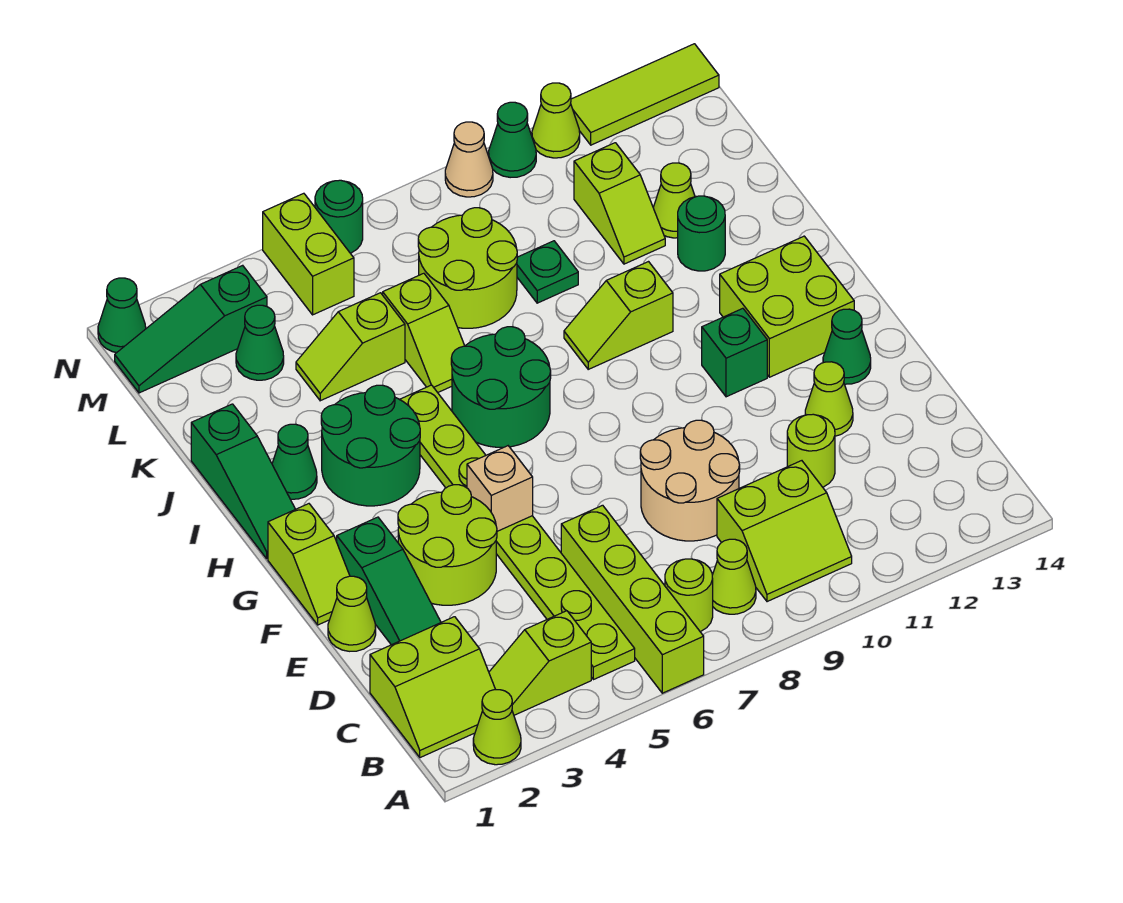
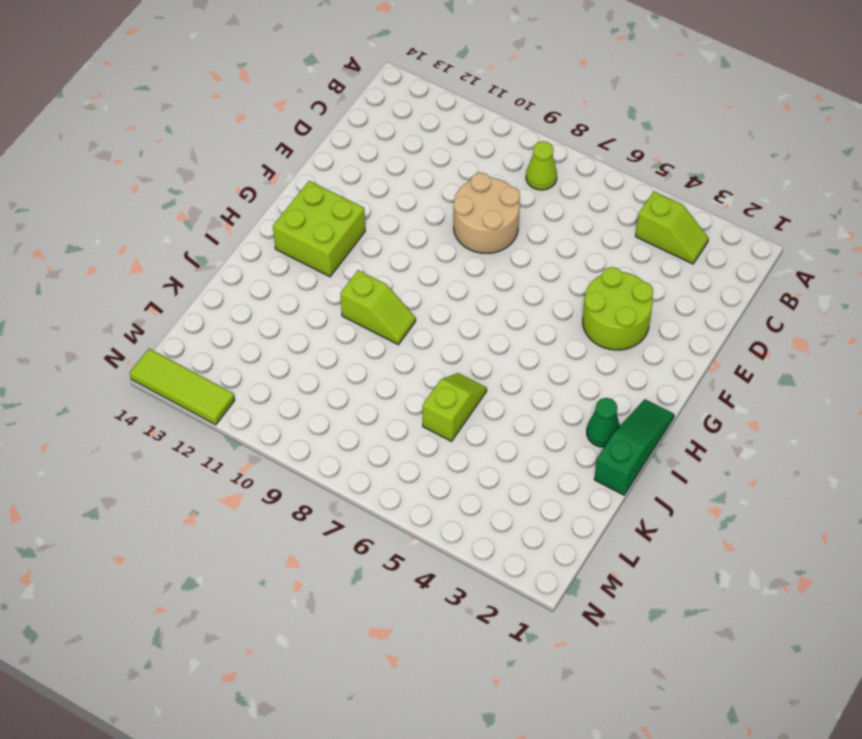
none -> lime cone A2 level 1
none -> lime brick A6:D6 level 1
none -> lime slope B1:C2 level 1 top C
none -> lime plate B5:I5 level 1

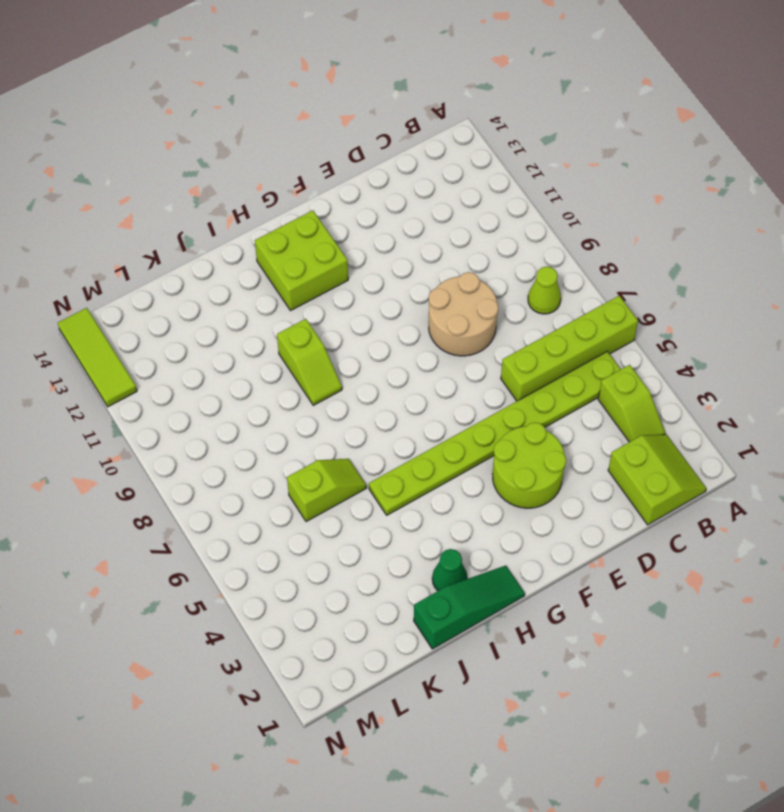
none -> lime cone A2 level 1
none -> lime round brick B7 level 1
none -> lime slope B9:C10 level 1 top C
none -> green slope D2:F2 level 1 top F

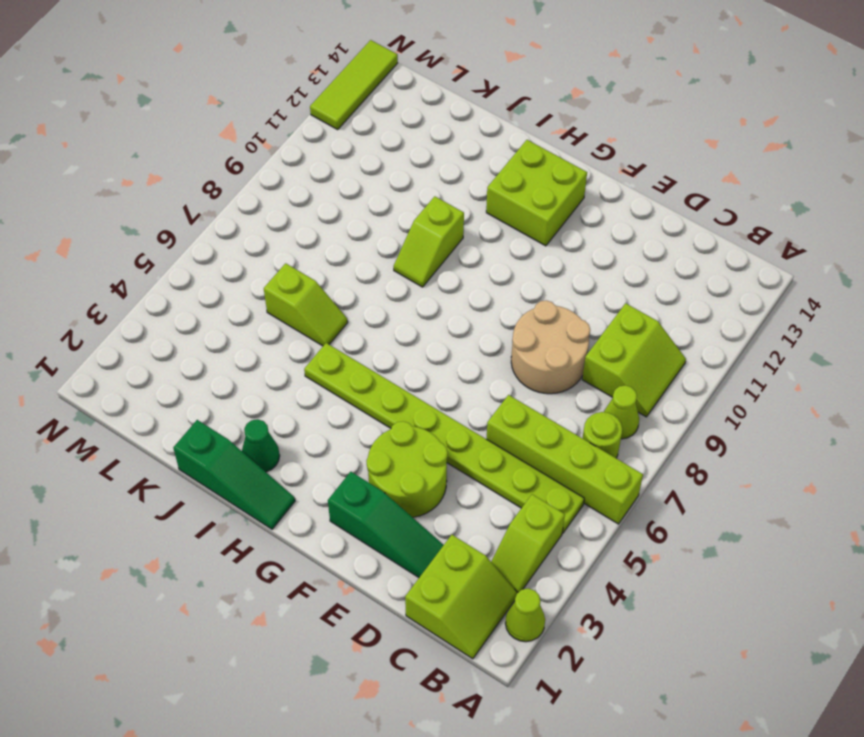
none -> lime round brick D11 level 1
none -> lime cone E1 level 1
none -> lime cone E12 level 1
none -> lime slope F1:G1 level 1 top G

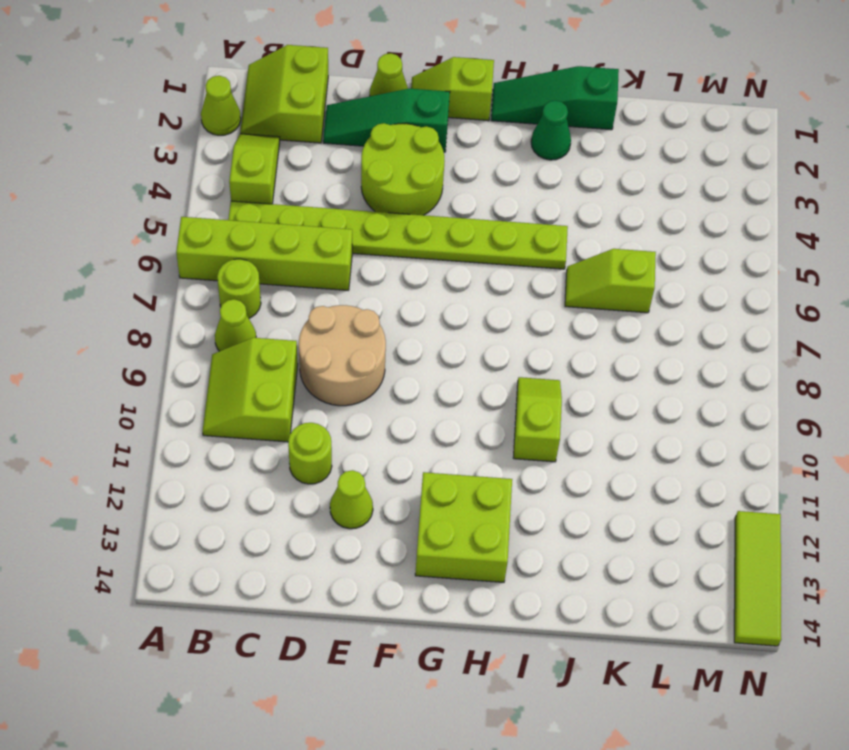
none -> green cone F13 level 1
none -> green brick G11 level 1
none -> green round brick H3:I4 level 1
none -> green round brick H6:I7 level 1

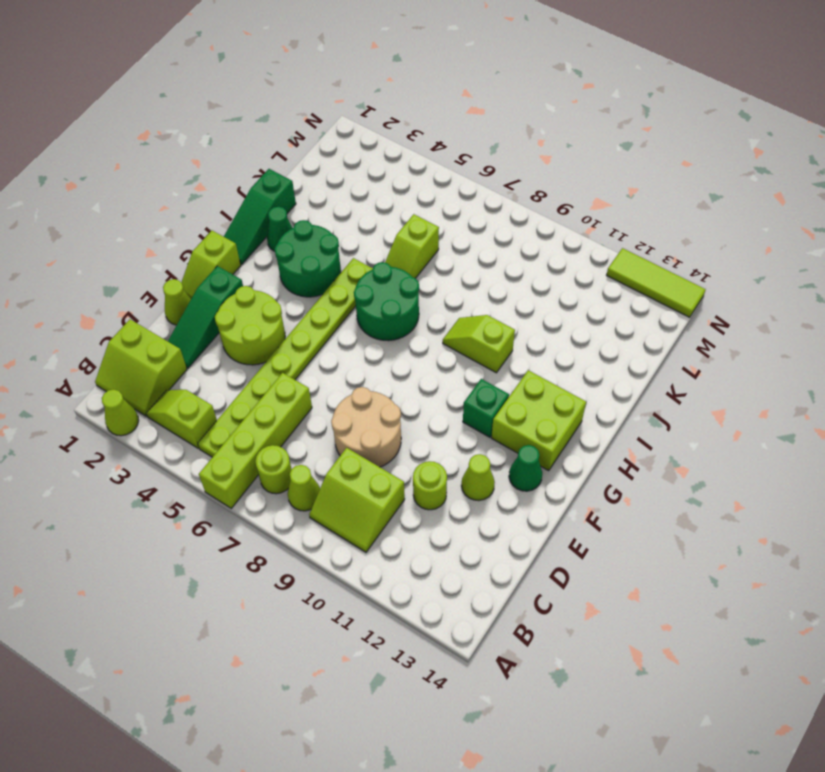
none -> green round brick J12 level 1
none -> lime slope K4:K5 level 1 top 5
none -> lime round brick K7:L8 level 1
none -> green plate K9 level 1

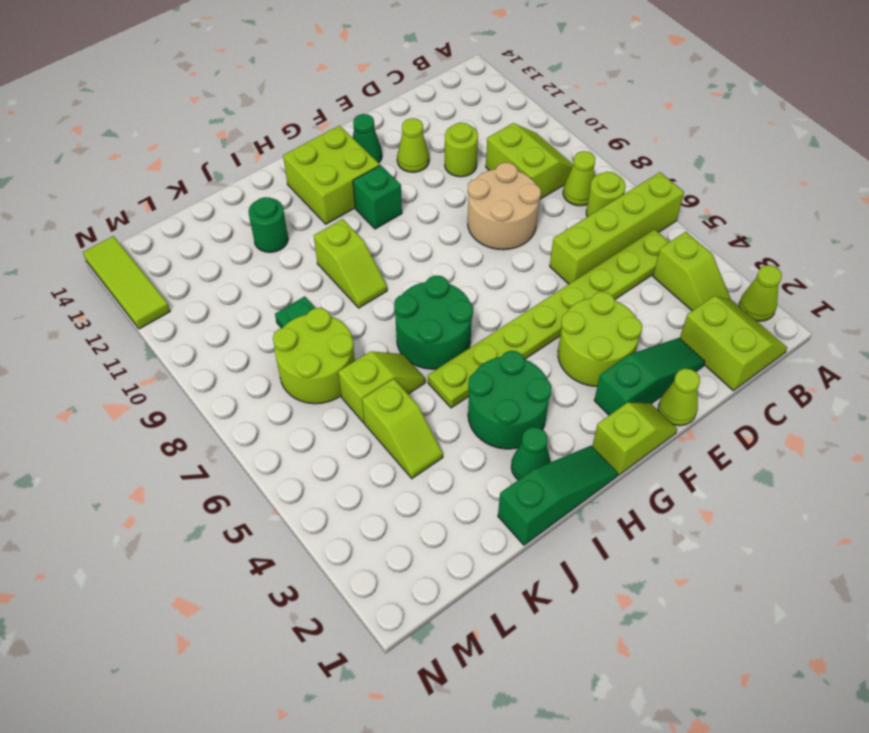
none -> lime slope K11:L11 level 1 top L
none -> lime cone K12 level 1
none -> green cone L3 level 1
none -> green slope M1:M3 level 1 top 3

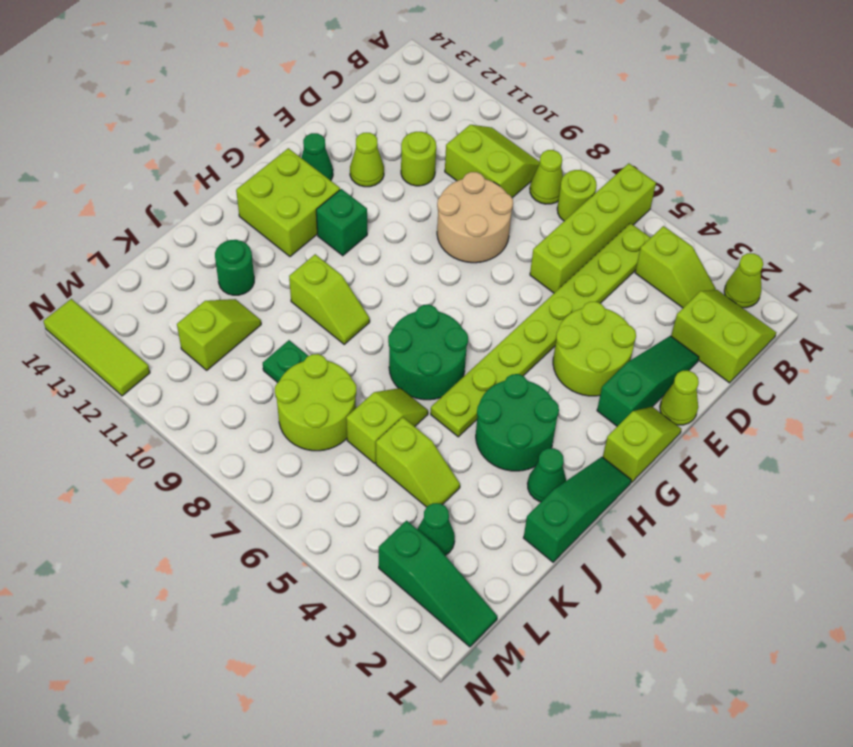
none -> lime cone K12 level 1
none -> lime brick M5:N5 level 1
none -> green cone N1 level 1
none -> green round brick N6 level 1

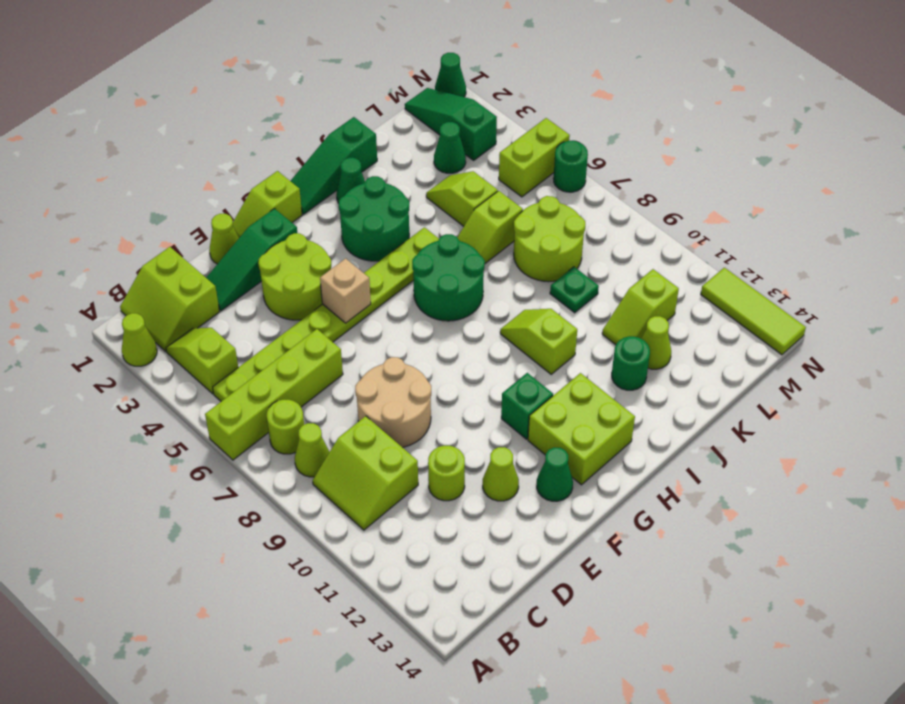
none -> tan cone N9 level 1
none -> green cone N10 level 1
none -> lime cone N11 level 1

